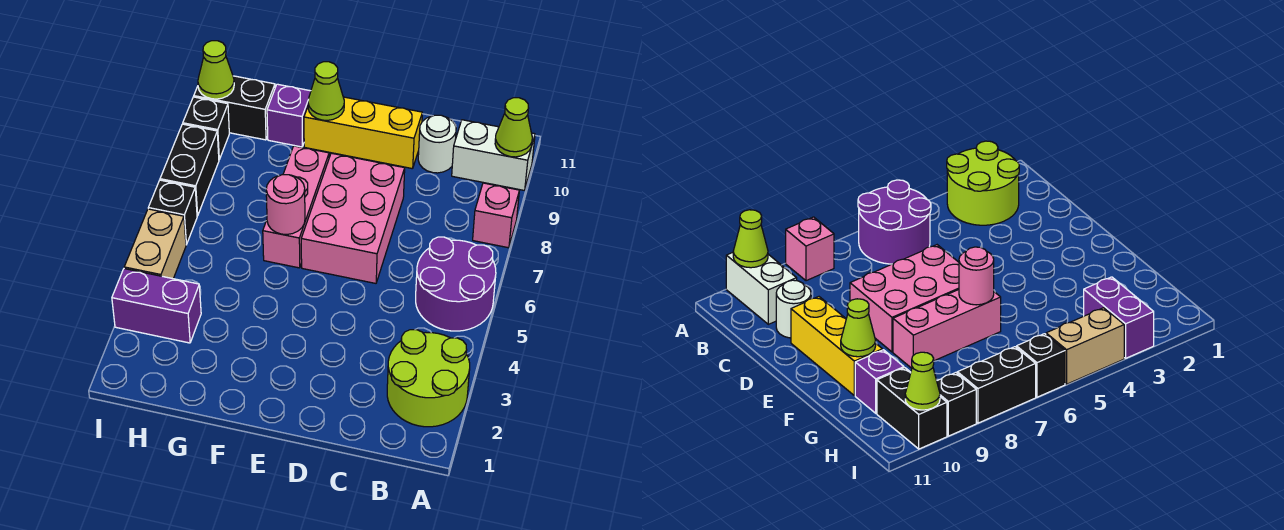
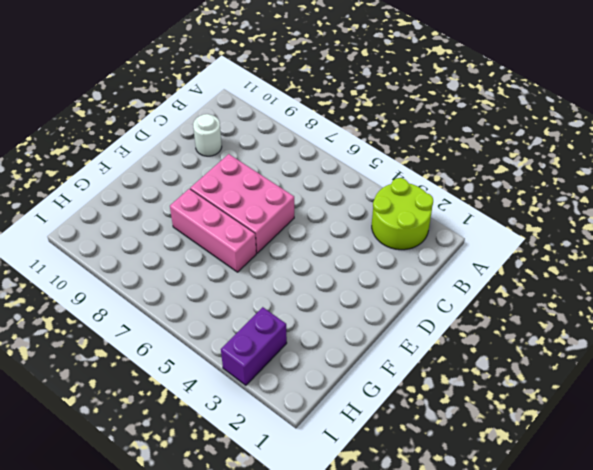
none -> purple round brick A5:B6 level 1
none -> pink brick A8 level 1
none -> white brick A10:B10 level 1

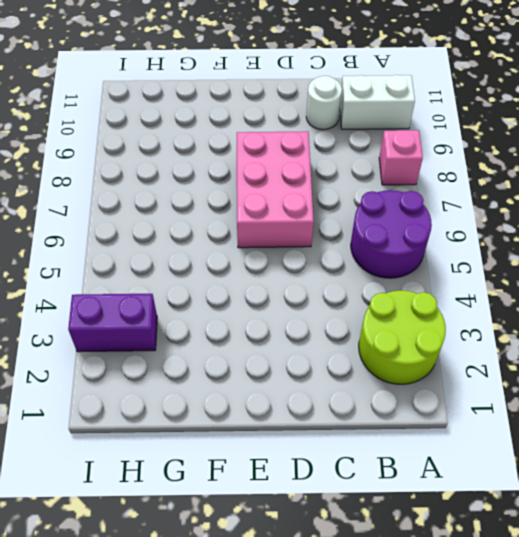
none -> yellow brick D10:F10 level 1
none -> pink brick F6:F8 level 1
none -> purple brick G10 level 1

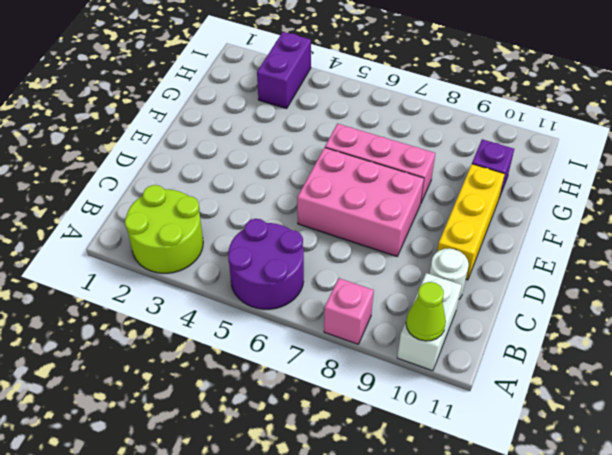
none -> black brick H10:I10 level 1
none -> tan brick I4:I5 level 1
none -> black brick I6 level 1

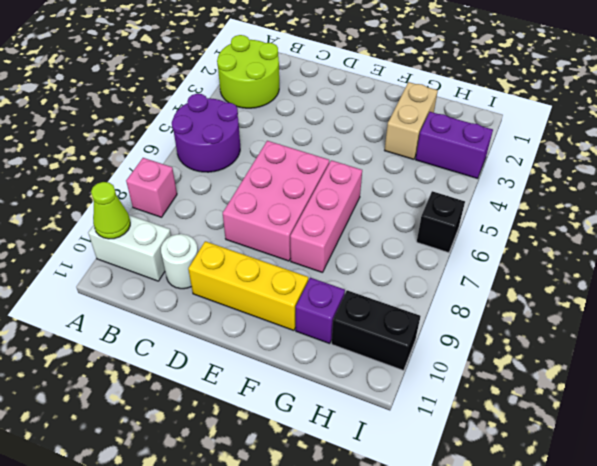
tan brick G2:G3 level 1 -> tan brick I4:I5 level 1
none -> black brick I7:I8 level 1
none -> black brick I9 level 1
none -> pink round brick F6 level 2

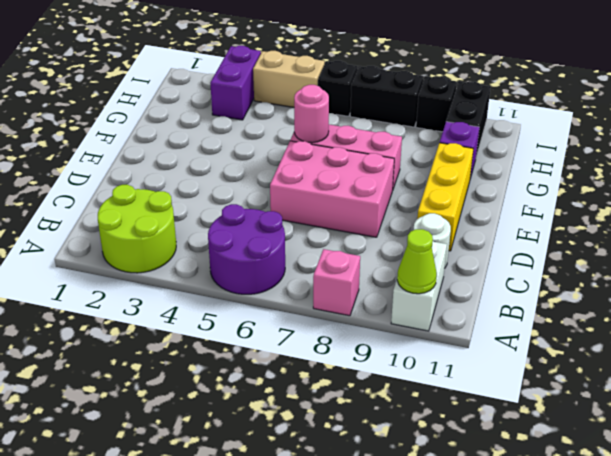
none -> lime cone F10 level 2
none -> lime cone I10 level 2

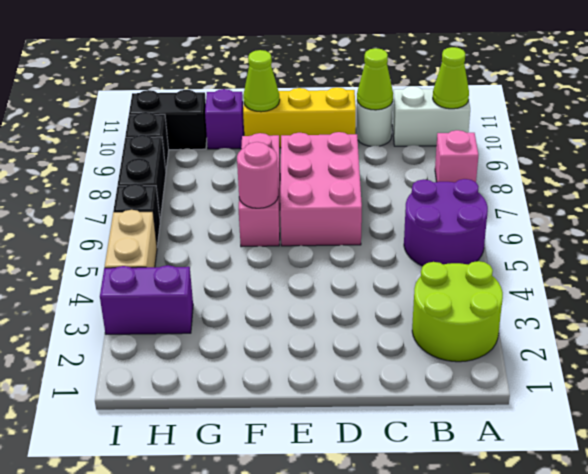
lime cone C10 level 2 -> lime cone I10 level 2

